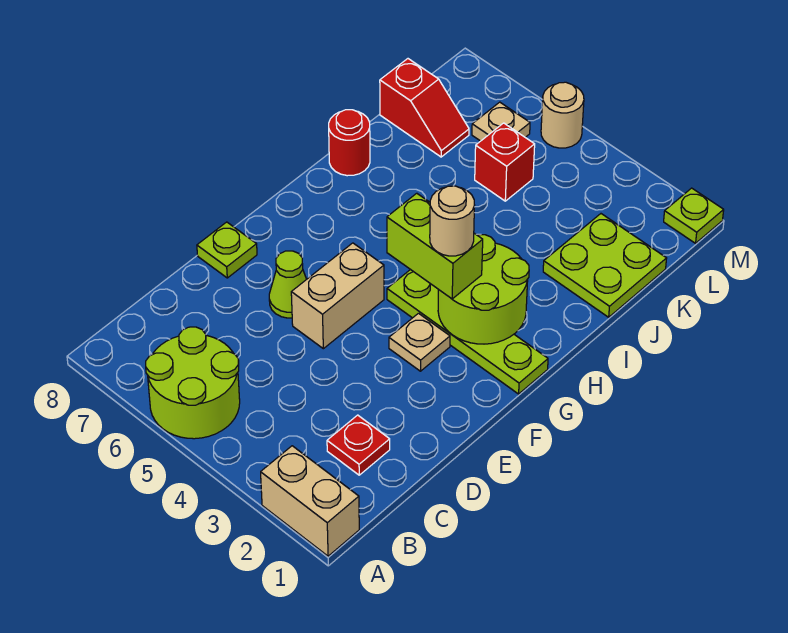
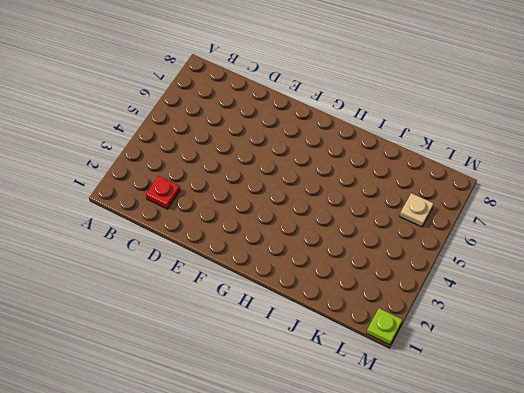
none -> tan brick A1:A2 level 1
none -> lime round brick A5:B6 level 1
none -> tan brick E5:F5 level 1

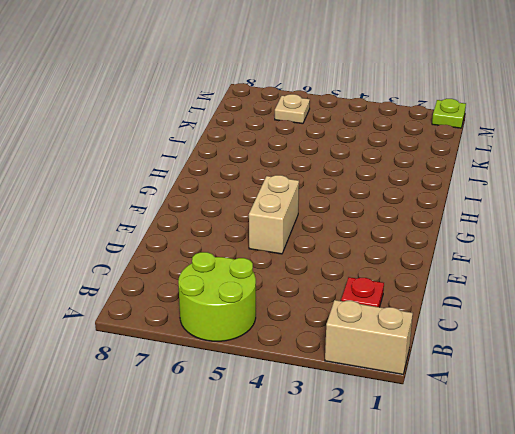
none -> lime cone E6 level 1
none -> lime plate E8 level 1
none -> tan plate F3 level 1

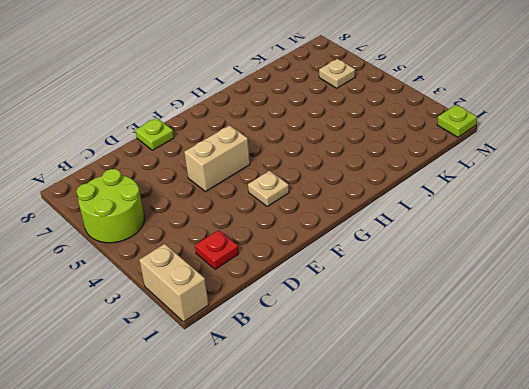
none -> lime cone E6 level 1
none -> lime plate G1:G4 level 1
none -> red round brick I8 level 1

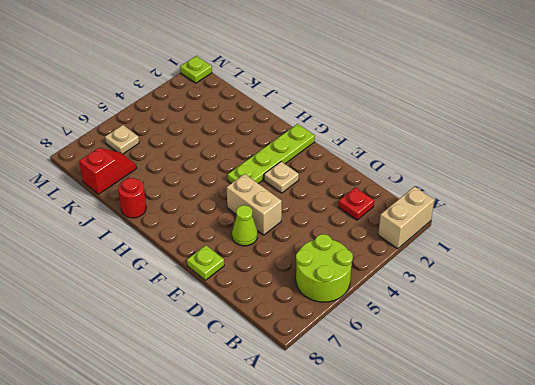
none -> lime plate J1:K2 level 1
none -> red brick K5 level 1
none -> tan round brick M5 level 1

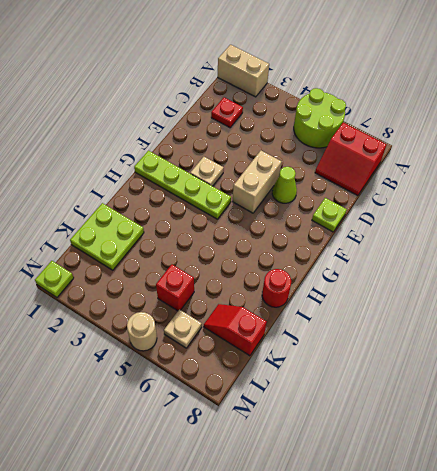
red slope B7:C8 level 1 top B -> none
none -> lime round brick G2:H3 level 2
none -> lime brick G3:G4 level 3
none -> tan round brick G3 level 4

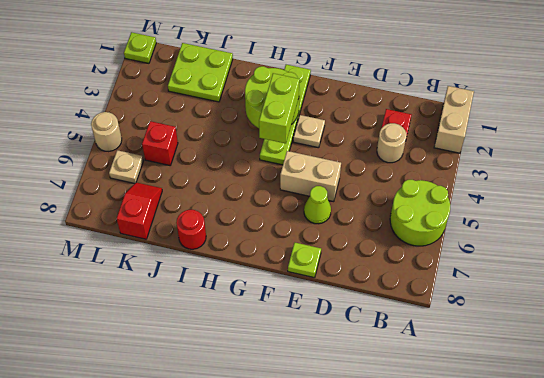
tan round brick C3 level 1 -> tan round brick G3 level 4

